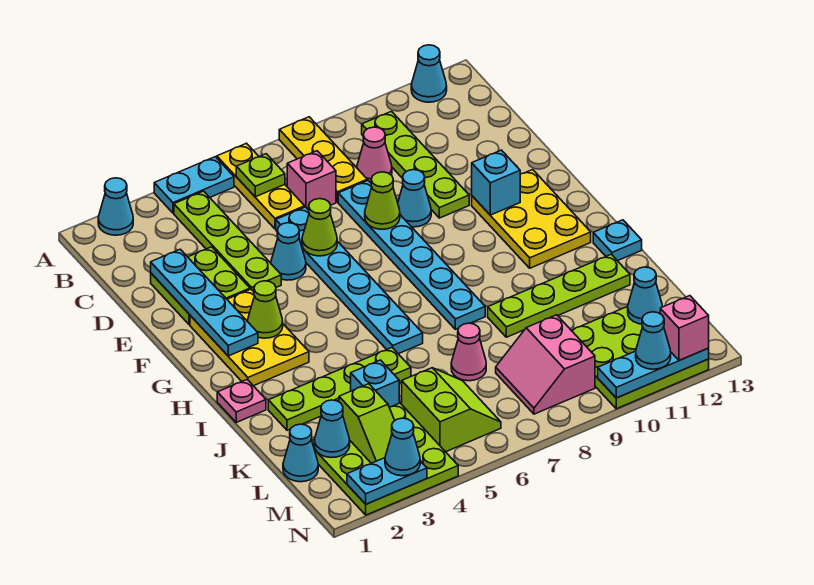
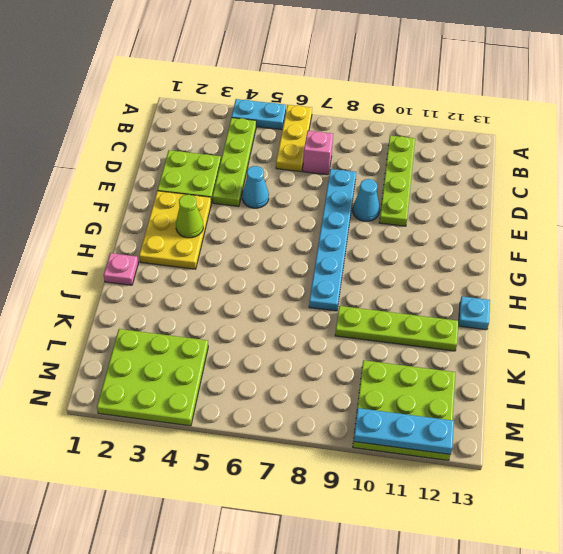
none -> cyan cone A2 level 1
none -> yellow plate A8:C8 level 1
none -> cyan cone A12 level 1
none -> pink cone C9 level 1

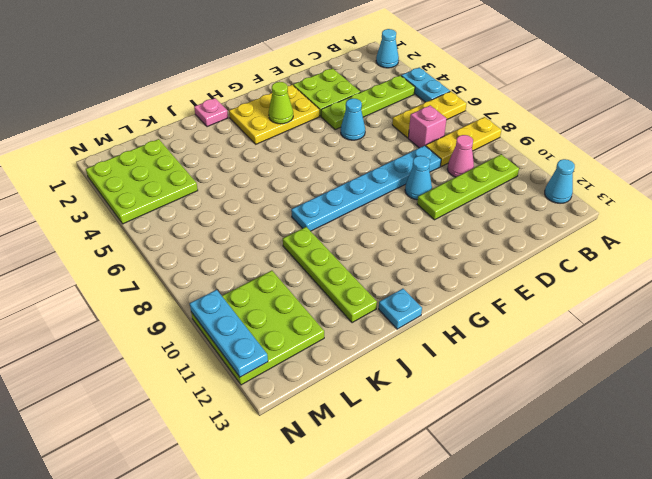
none -> cyan plate D6:I6 level 1
none -> yellow plate F11:H12 level 1
none -> lime plate J2:J5 level 1
none -> cyan brick K4 level 1

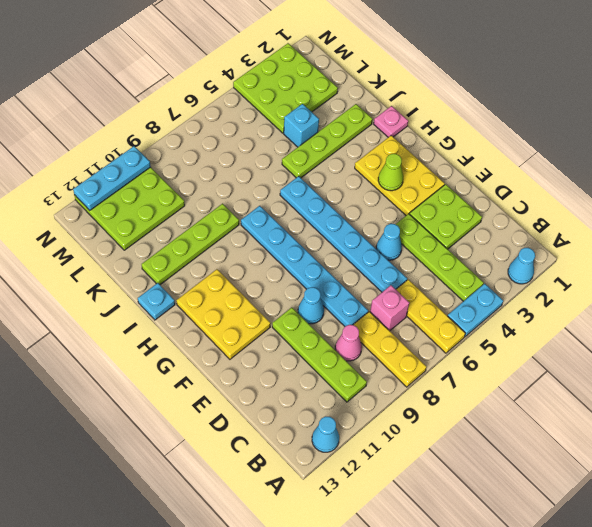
none -> pink cone K7 level 1
none -> cyan cone L1 level 1
none -> lime slope L5:M6 level 1 top 5
none -> pink slope L8:M9 level 1 top 9

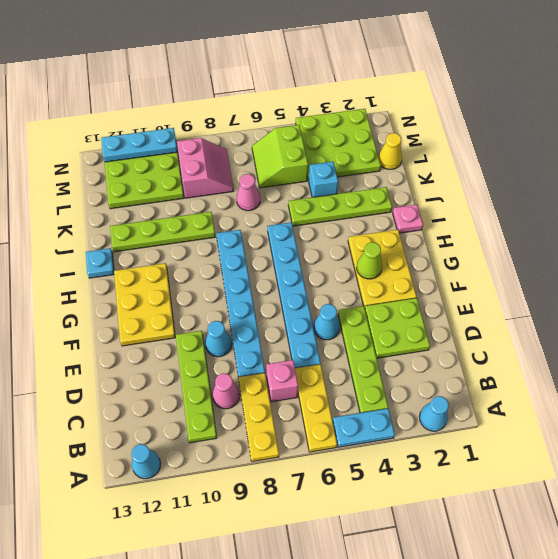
yellow cone L1 level 1 -> cyan cone L1 level 1
none -> lime plate B6 level 2
none -> cyan plate D2:G2 level 2
none -> lime cone E6 level 2
none -> lime cone E8 level 2

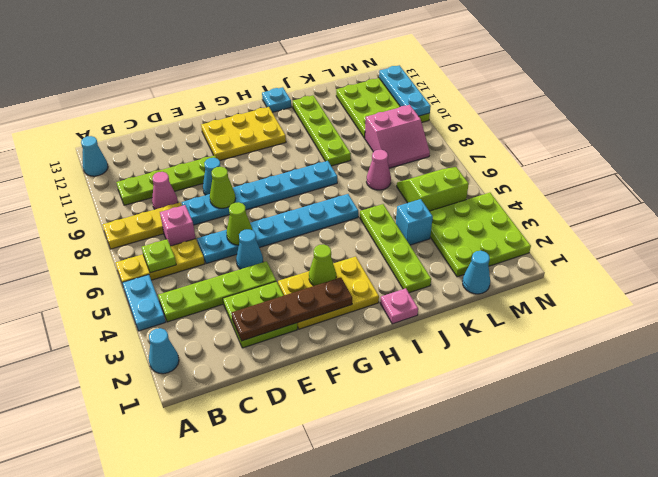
brown plate D2:G2 level 2 -> cyan plate D2:G2 level 2
none -> cyan brick F11 level 2
none -> cyan cone L2 level 2
none -> lime slope L3:M3 level 2 top L
none -> cyan cone L12 level 2

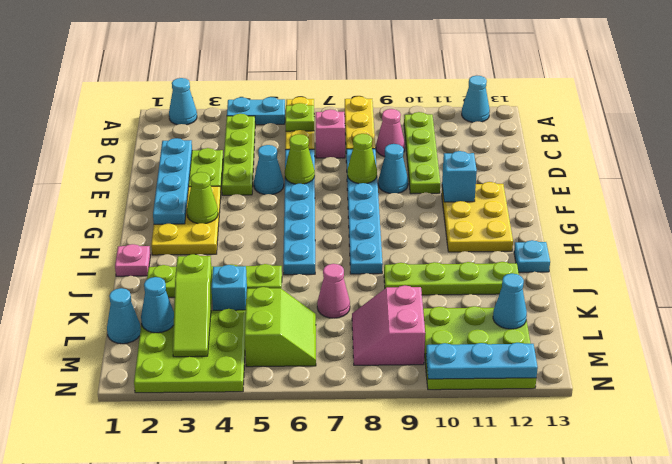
lime slope K3:M3 level 2 top K -> lime slope L3:M3 level 2 top L
none -> cyan plate N2:N3 level 2
none -> cyan cone N3 level 3
none -> cyan cone N11 level 3
none -> pink brick N12 level 3

